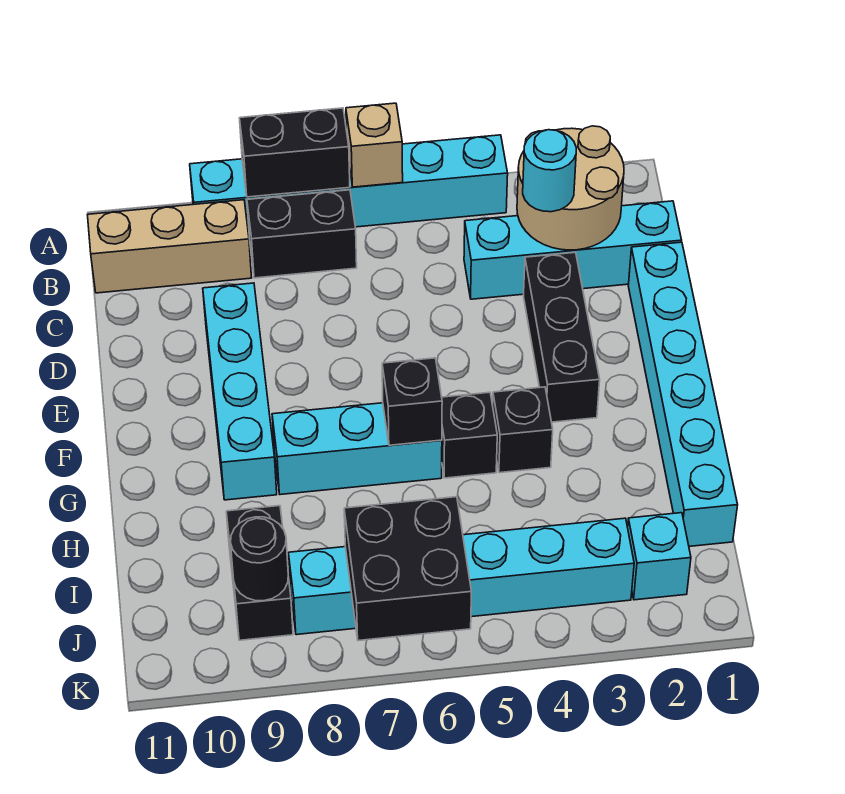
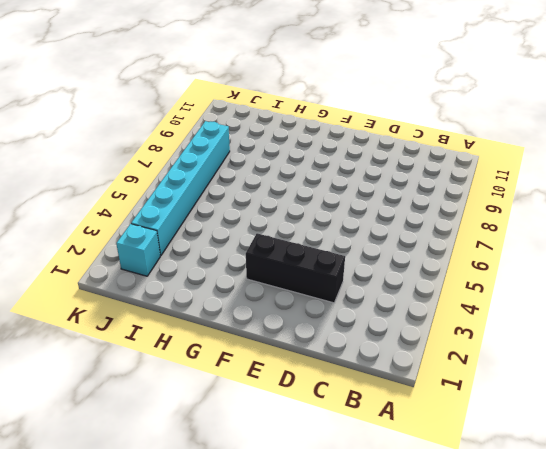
none -> cyan brick A4:A9 level 1
none -> black brick B7:B8 level 1
none -> tan brick B9:B11 level 1

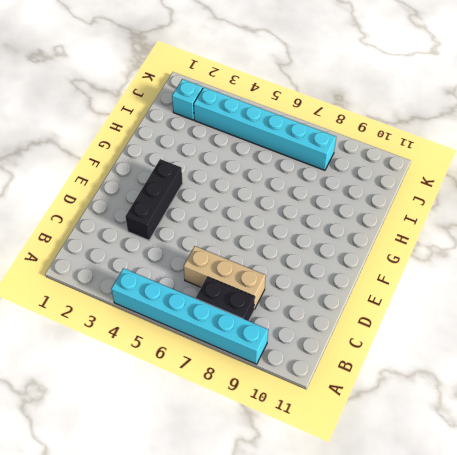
tan brick C6:C8 level 1 -> tan brick B9:B11 level 1
none -> cyan brick C1:C4 level 1
none -> cyan brick D1:I1 level 1
none -> cyan brick D9:G9 level 1

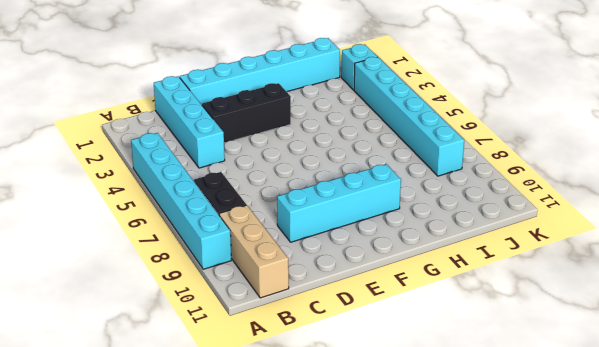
none -> black brick G4 level 1
none -> black brick G5 level 1
none -> cyan brick G6:G8 level 1

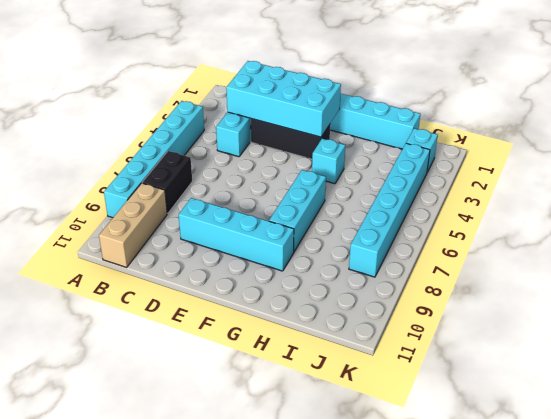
cyan brick C2:F3 level 2 -> tan round brick B2:C3 level 2
cyan brick G4 level 1 -> black brick G4 level 1
none -> black brick G5 level 1
none -> black brick I9:J9 level 1
none -> tan brick A6 level 2

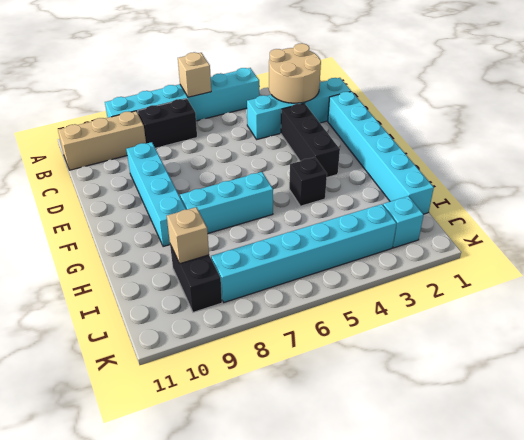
tan brick I9 level 2 -> none
none -> black brick G5 level 1
none -> black brick A7:A8 level 2
none -> black brick G6 level 2

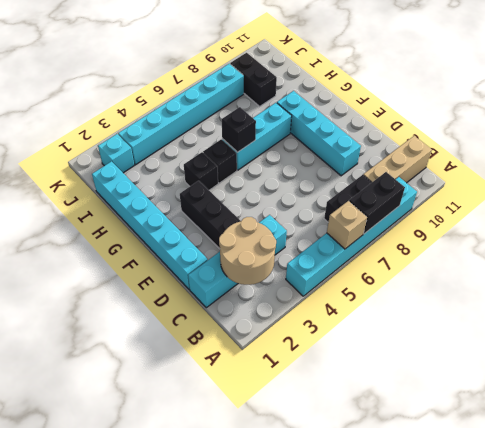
none -> black brick J6:K7 level 2
none -> black round brick J9 level 2
none -> cyan round brick C3 level 3

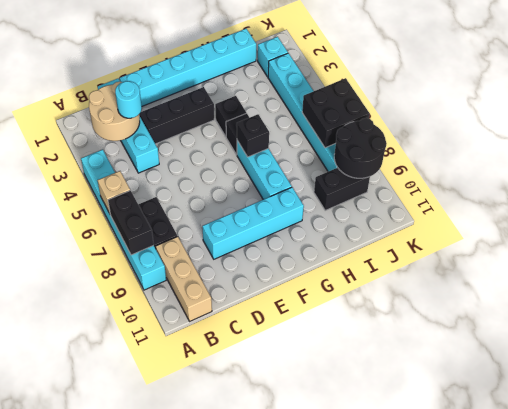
black round brick J8:K9 level 2 -> black round brick J9 level 2

